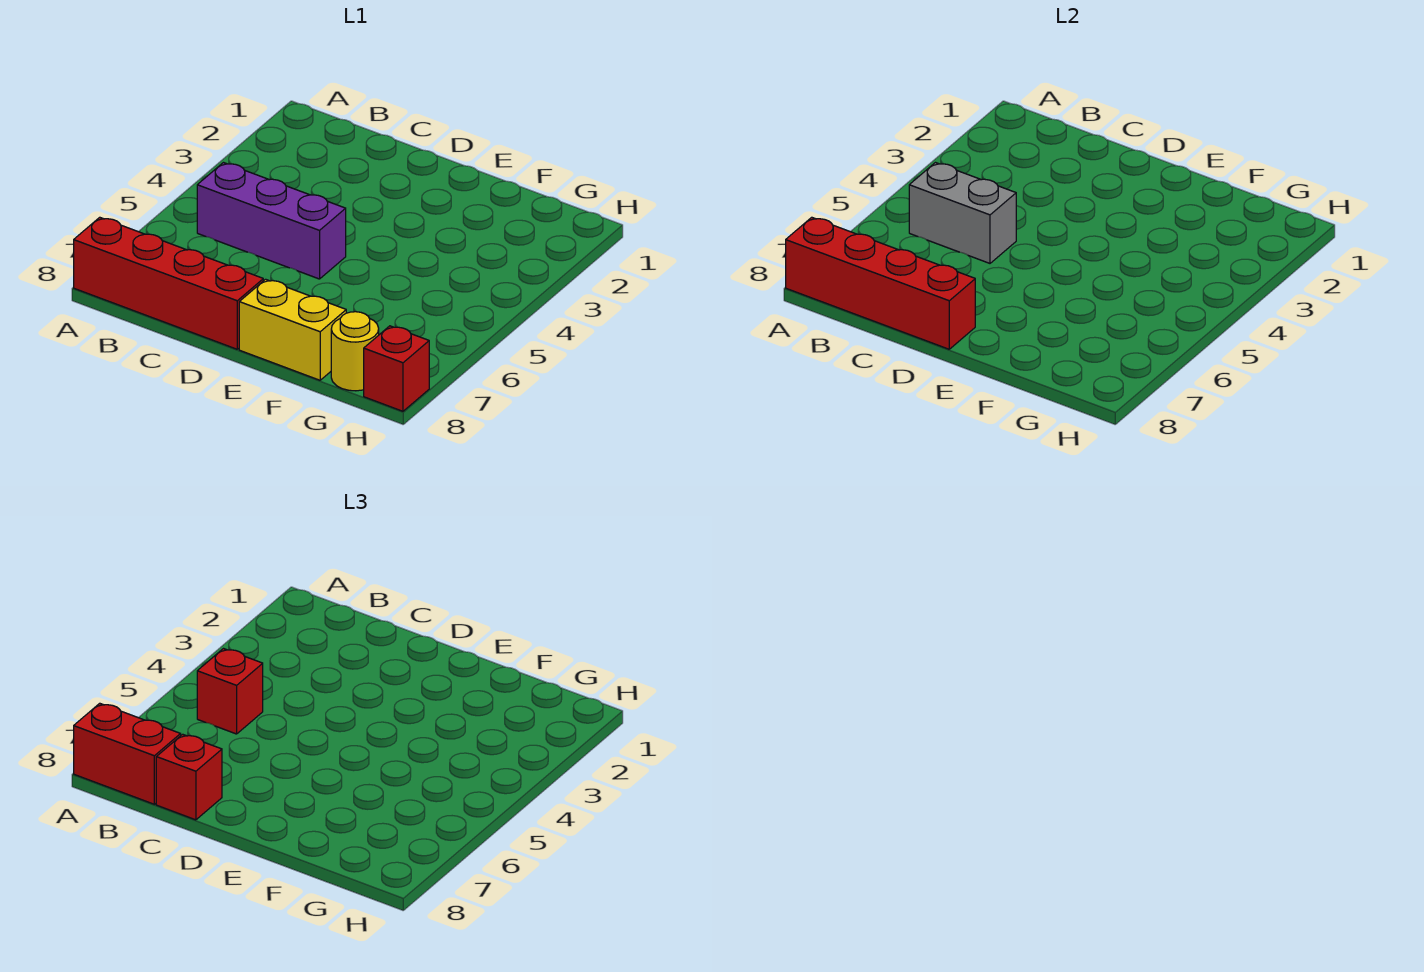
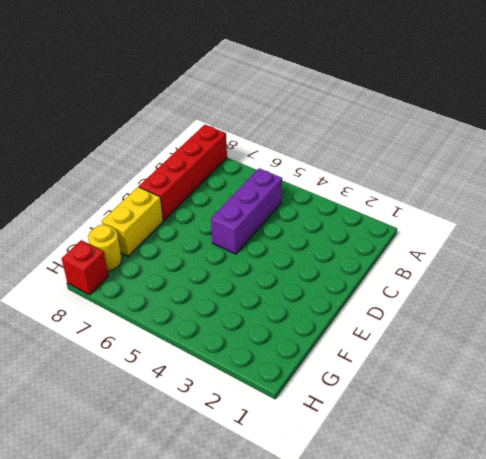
none -> red brick A8:D8 level 2
none -> grey brick B5:C5 level 2

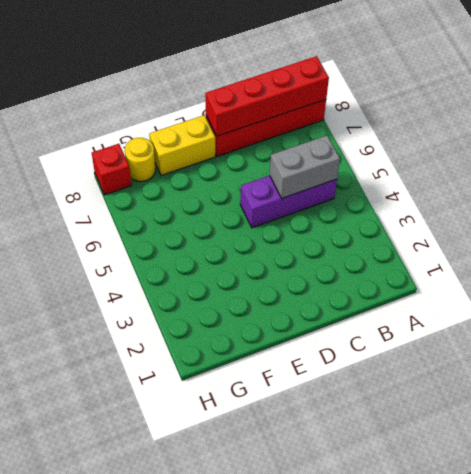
none -> red brick A8:B8 level 3
none -> red brick B5 level 3

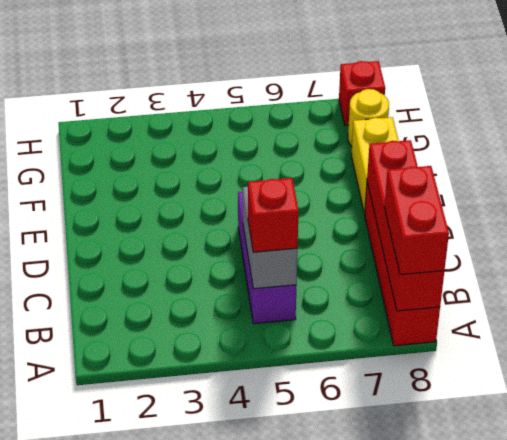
none -> red brick C8 level 3

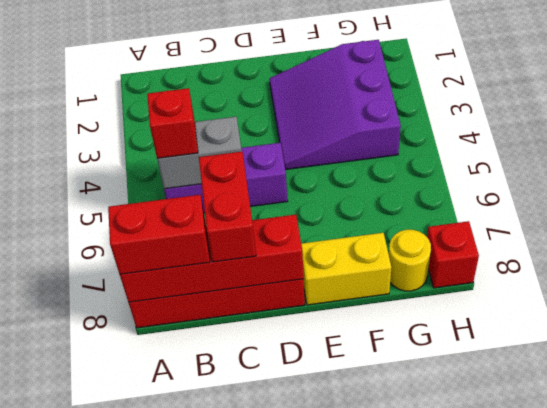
red brick C7:C8 level 3 -> red brick C8 level 3
purple slope E2:G4 level 1 top G -> none

